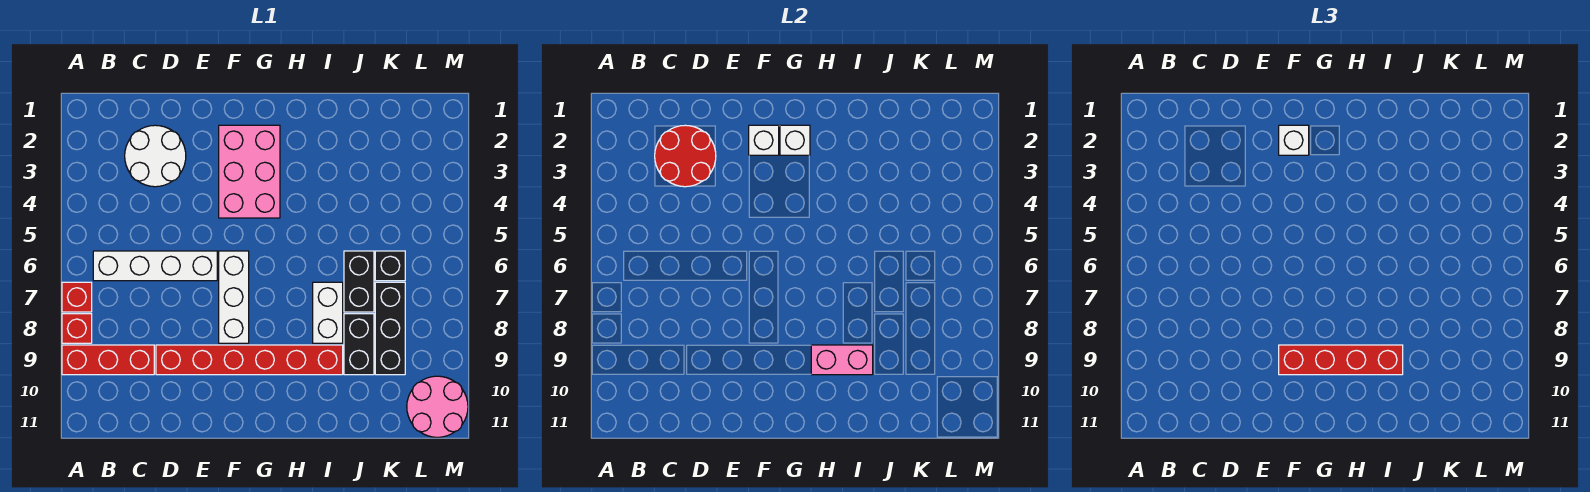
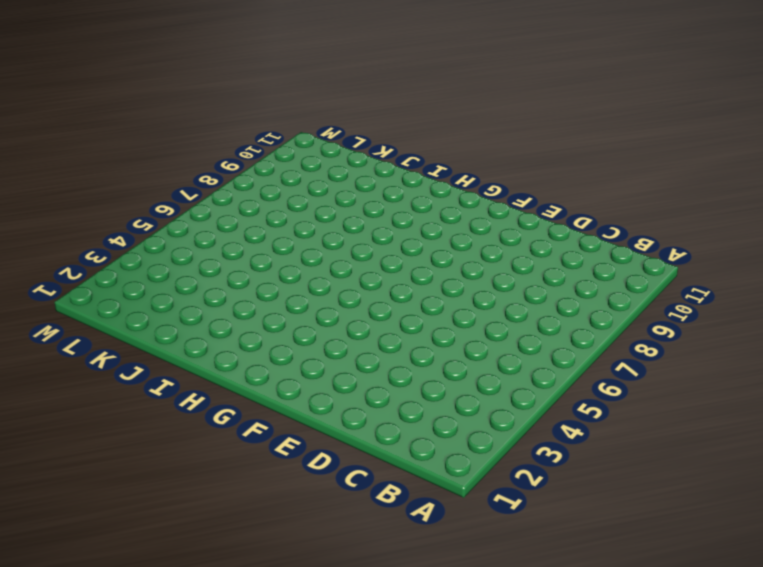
none -> red brick A7 level 1
none -> red brick A8 level 1
none -> red brick A9:C9 level 1

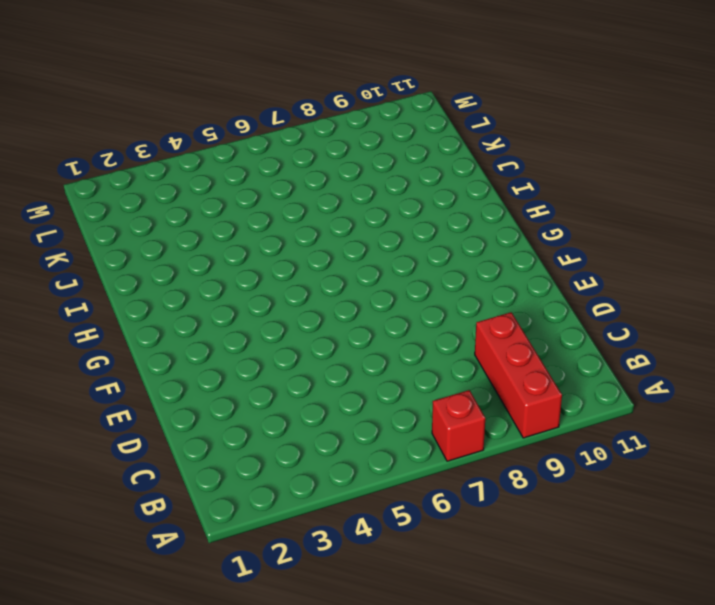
none -> red brick A8 level 1
none -> white brick B6:E6 level 1
none -> white round brick C2:D3 level 1

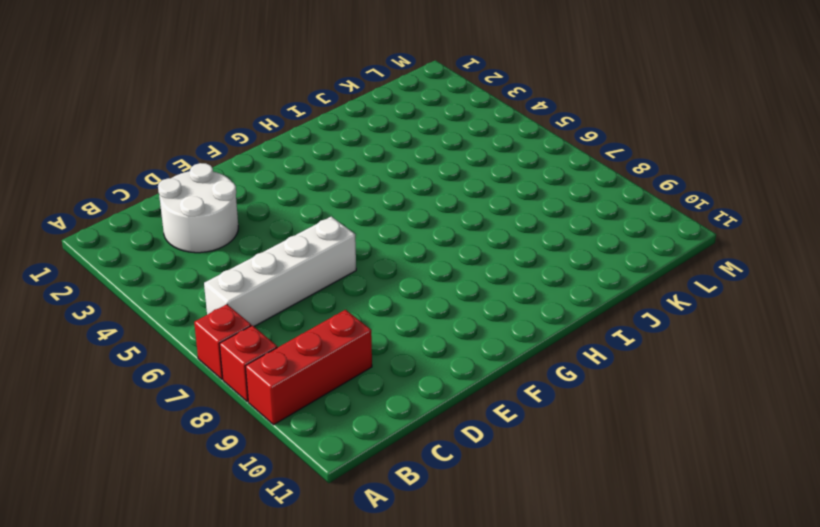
none -> red brick D9:I9 level 1
none -> pink brick F2:G4 level 1
none -> white brick F6:F8 level 1

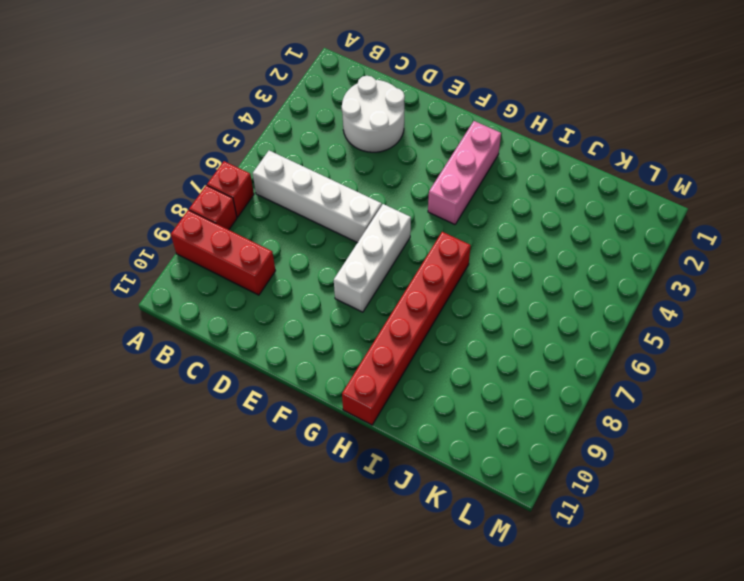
pink brick G2:G4 level 1 -> pink brick F2:G4 level 1
red brick H6:H11 level 1 -> red brick D9:I9 level 1
none -> white brick I7:I8 level 1
none -> black brick J6:J7 level 1
none -> black brick J8:J9 level 1

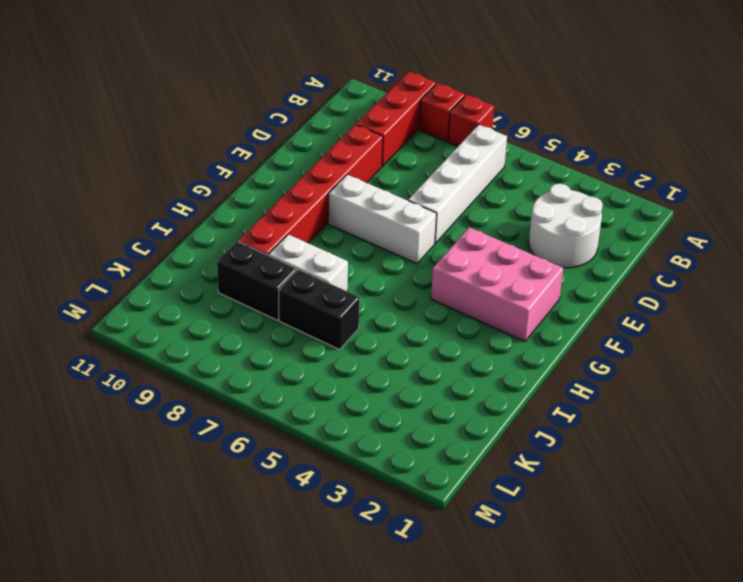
none -> black brick K6 level 1
none -> black brick K7:K9 level 1
none -> pink round brick L10:M11 level 1

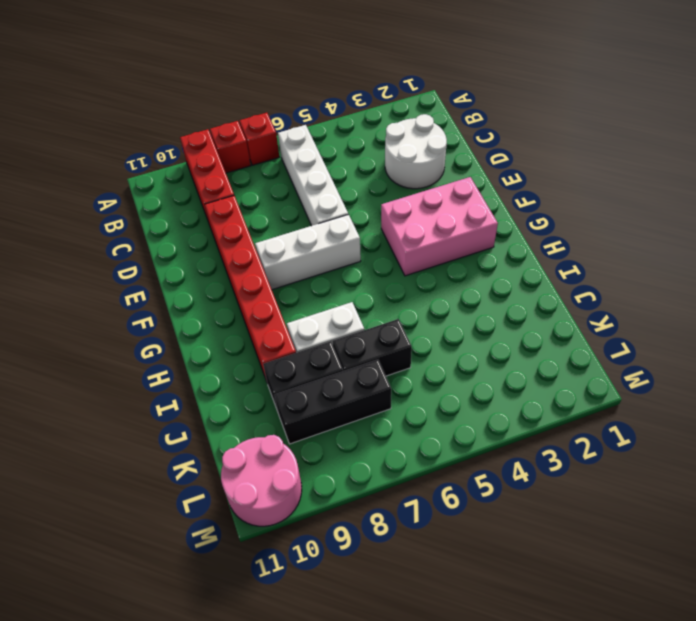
none -> black brick K6 level 1
none -> red round brick C2:D3 level 2
none -> white brick F2 level 2

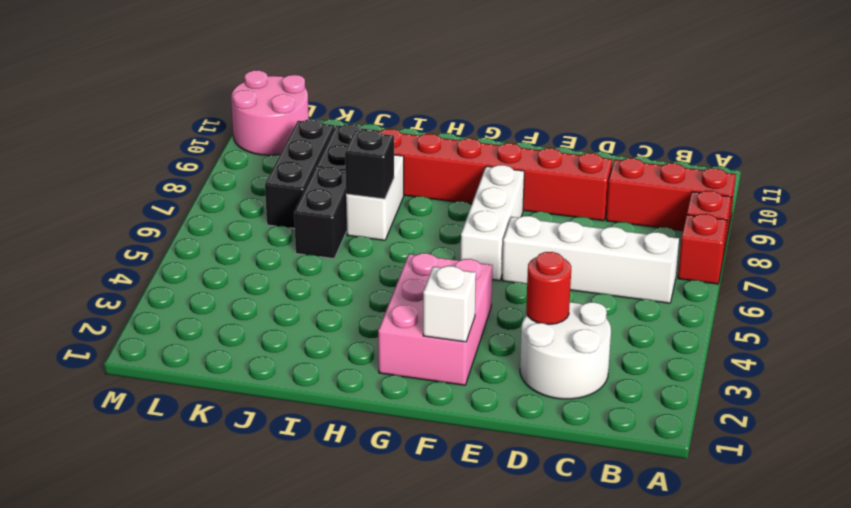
red round brick D3 level 2 -> red round brick C2:D3 level 2
black brick I7 level 2 -> black brick K6 level 1
none -> white brick G2 level 2
none -> pink brick H9:I9 level 2
none -> white brick F2 level 3

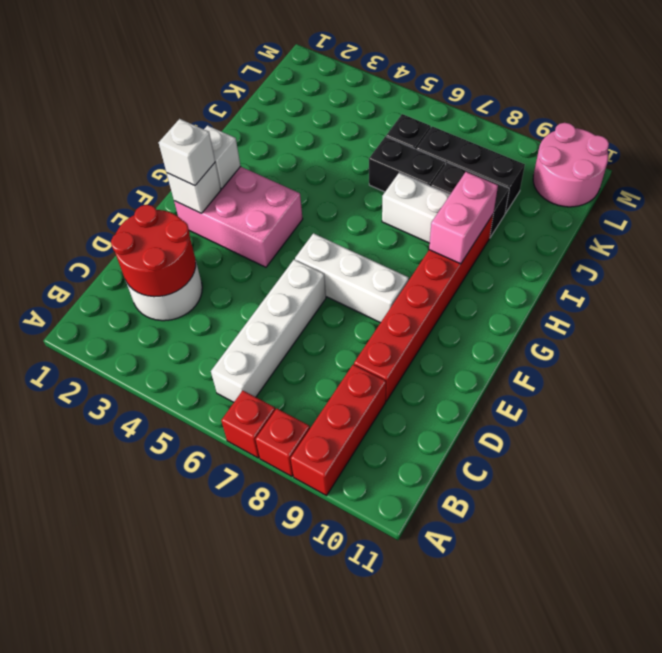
none -> red brick F9:I9 level 3

